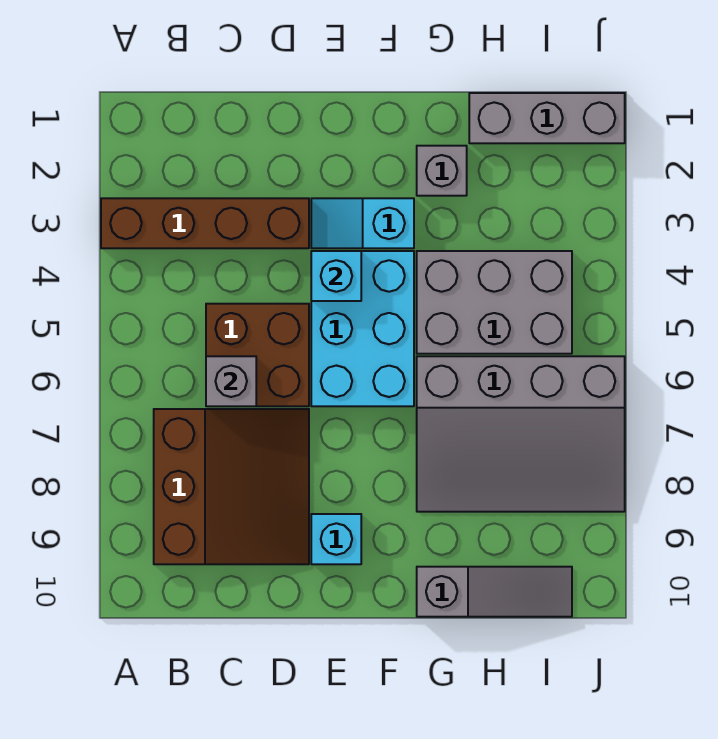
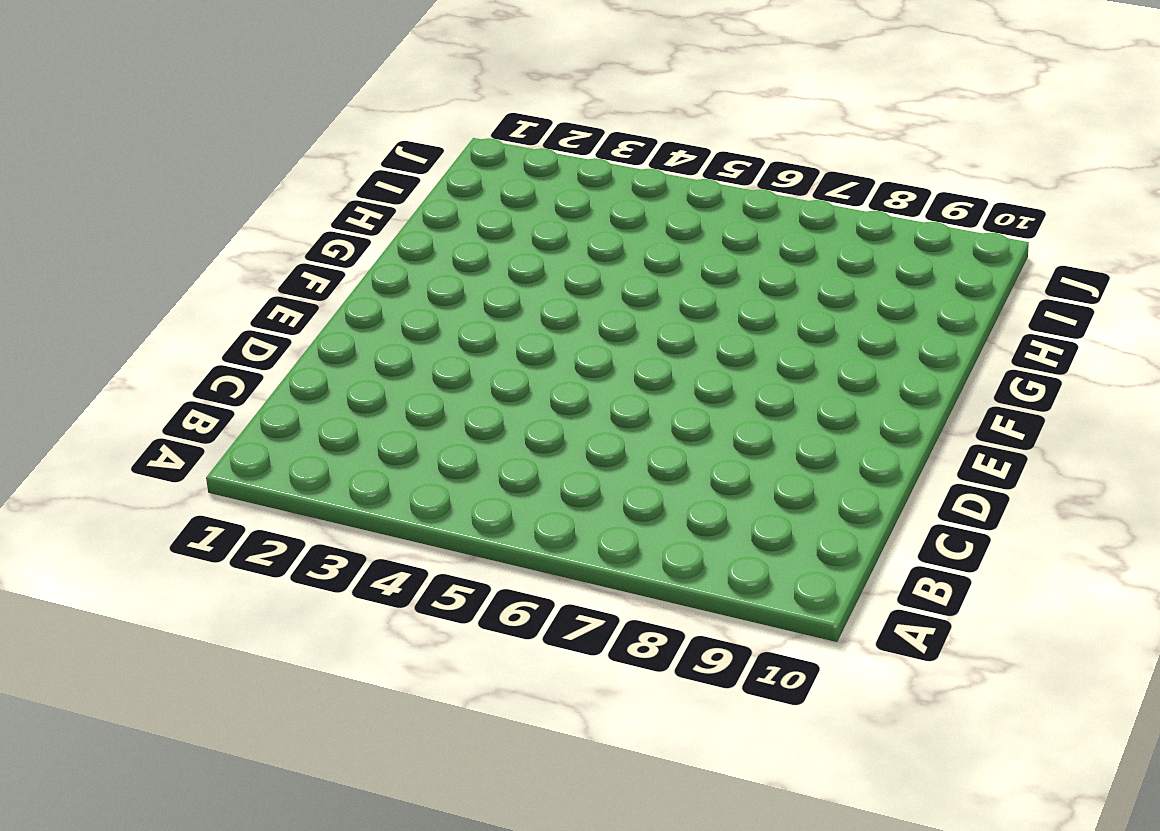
none -> brown brick A3:D3 level 1
none -> brown slope B7:D9 level 1 top B
none -> brown brick C5:D6 level 1

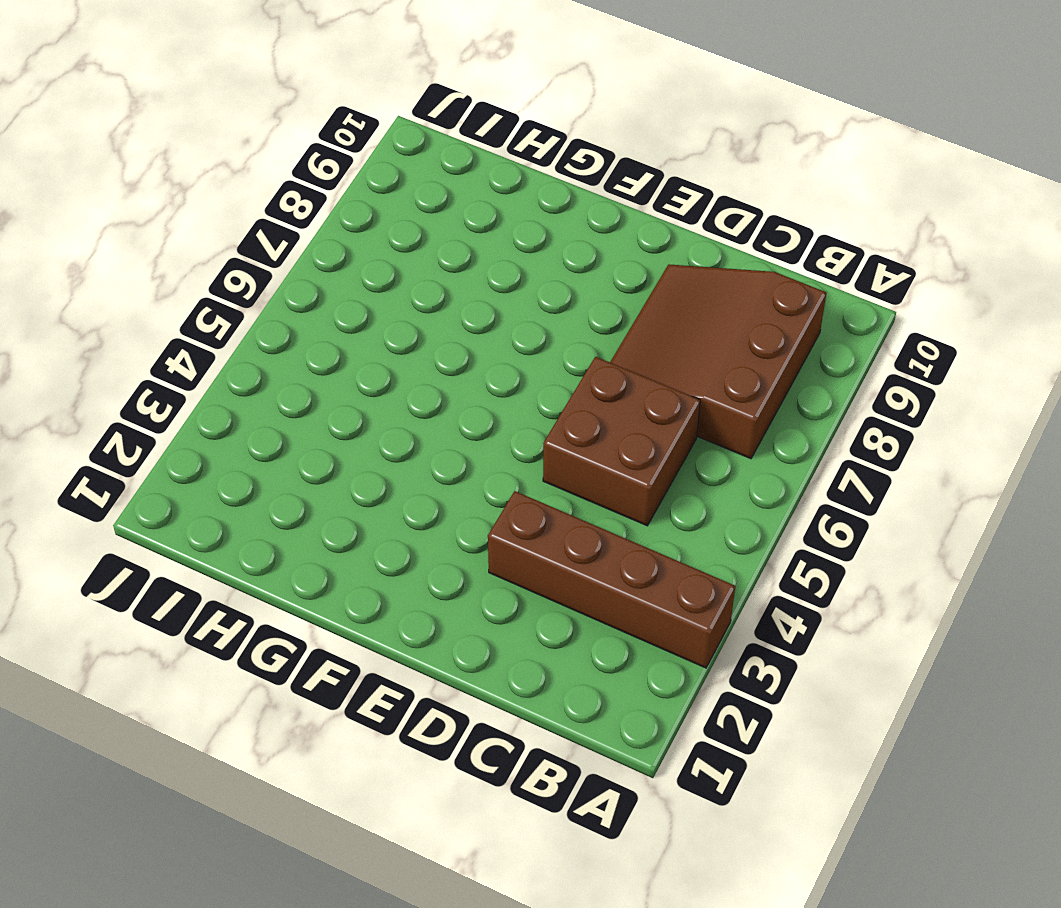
none -> cyan slope E3:F3 level 1 top F
none -> cyan brick E4:F6 level 1
none -> cyan brick E9 level 1

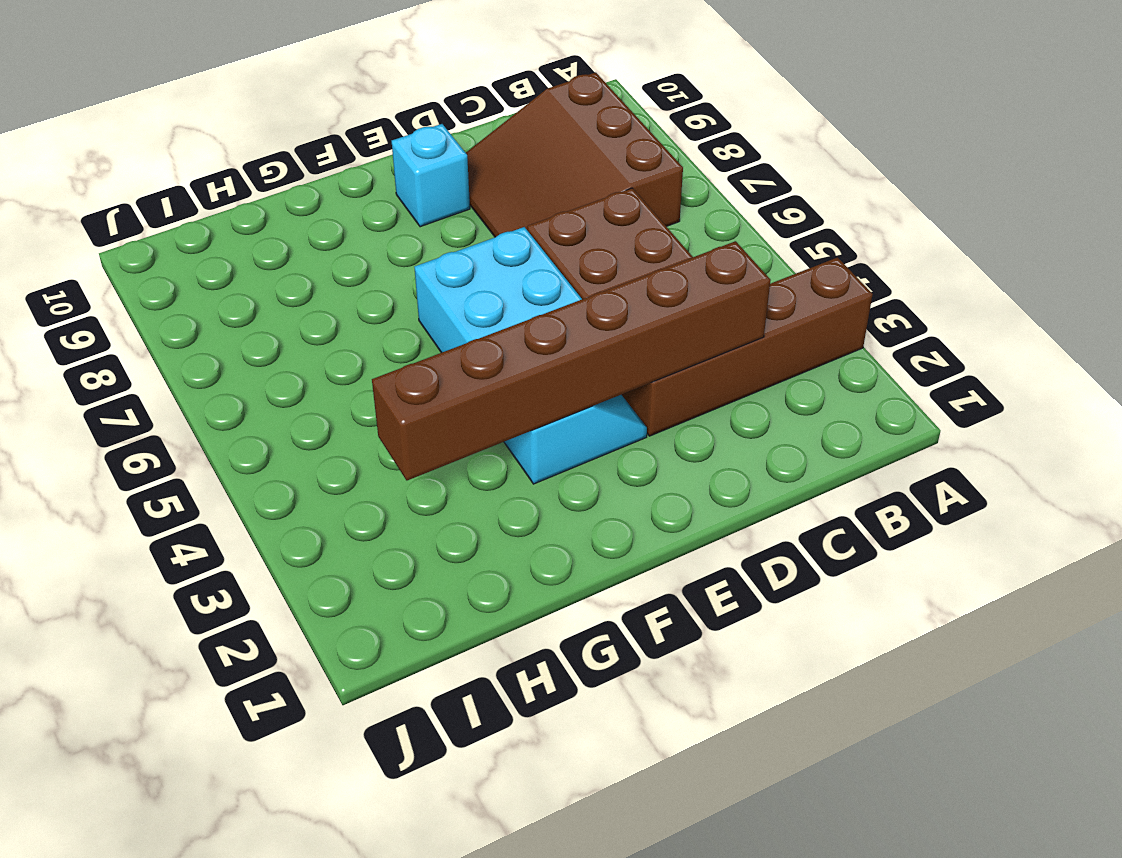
brown brick C3:H3 level 2 -> none
none -> grey brick G2 level 1
none -> grey brick G4:I5 level 1
none -> grey slope G6:J8 level 1 top 6

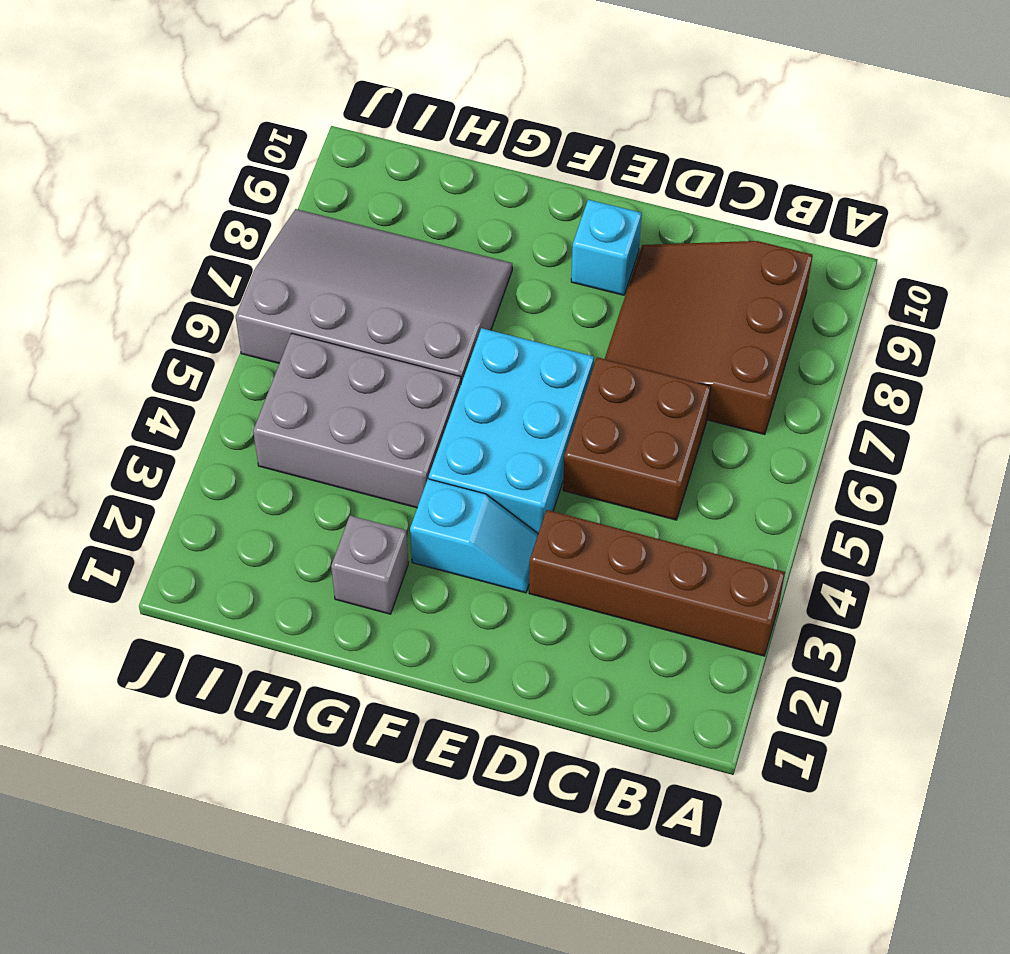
none -> grey slope G10:I10 level 1 top G
none -> grey brick H1:J1 level 1
none -> grey brick C6 level 2

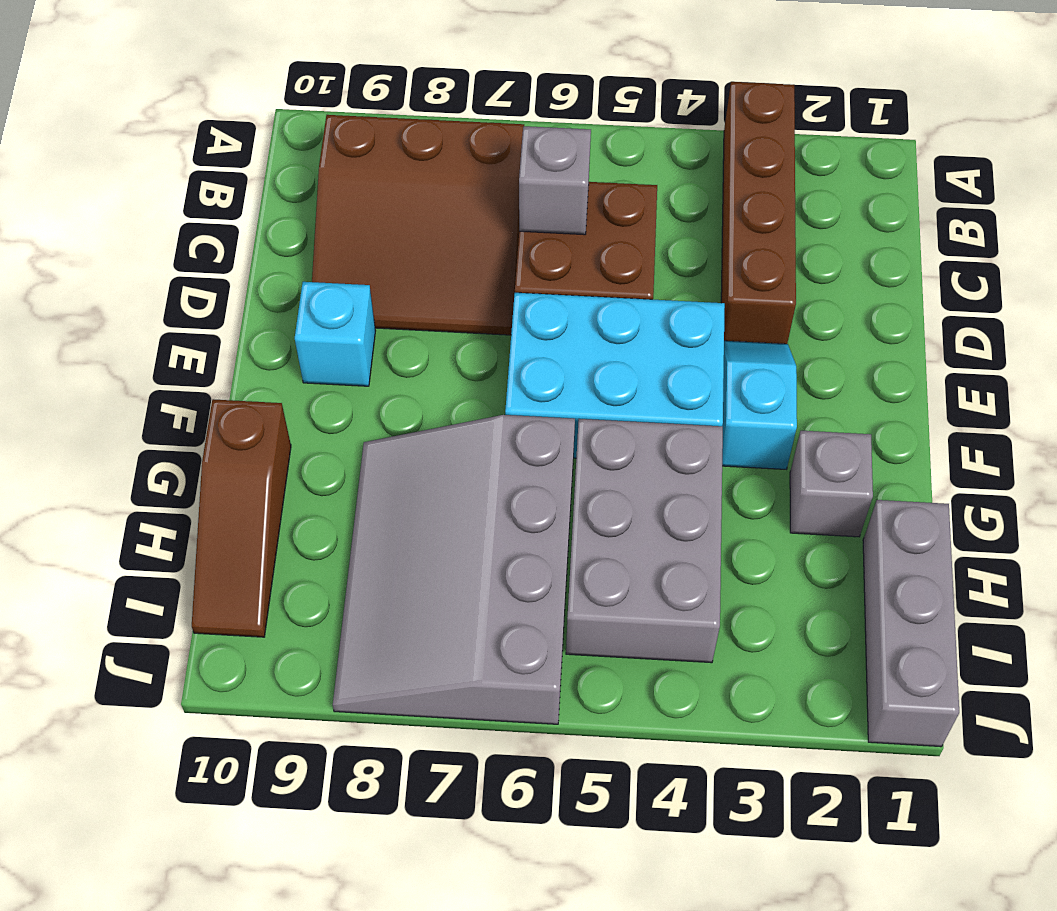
brown slope G10:I10 level 1 top G -> grey slope G10:I10 level 1 top G
none -> cyan brick E4 level 2

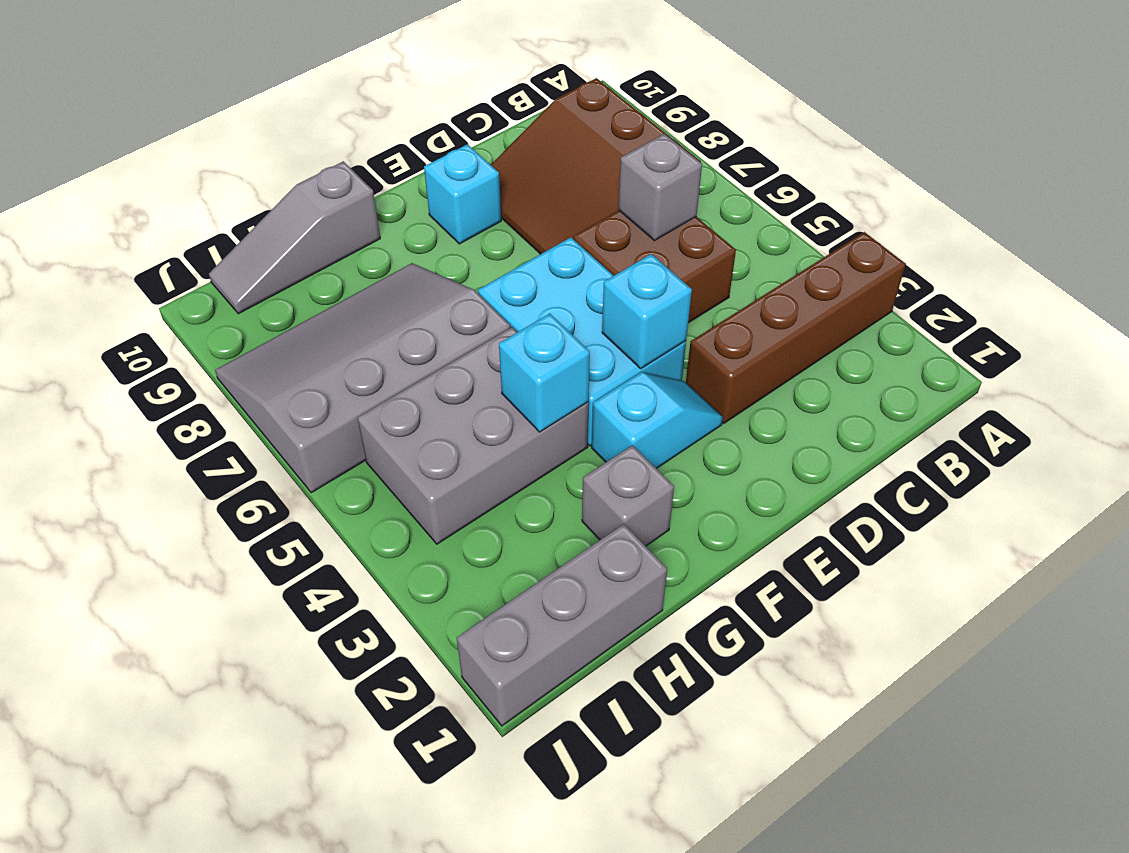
cyan brick G4 level 2 -> none

